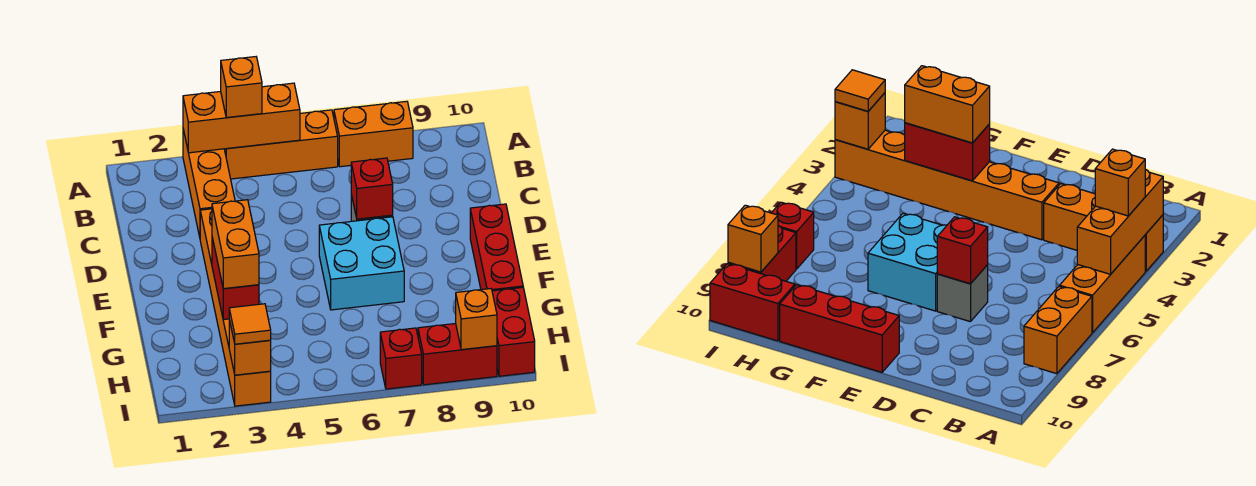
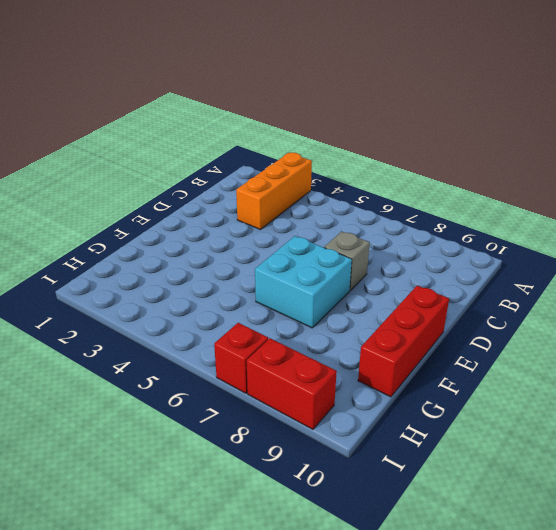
none -> orange brick A4:A6 level 1
none -> orange brick A7:A8 level 1
none -> orange brick D3:I3 level 1

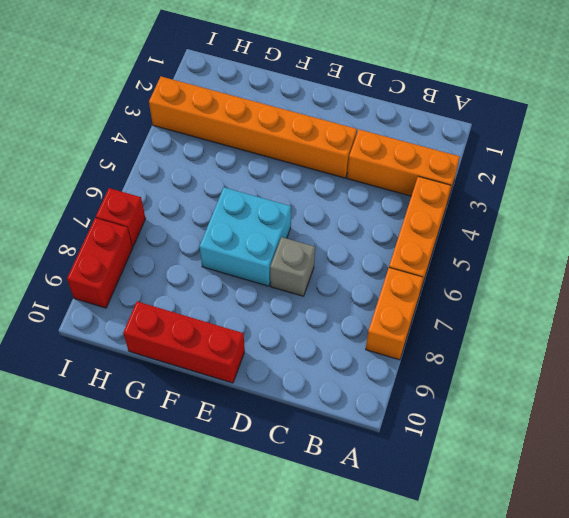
none -> red brick H10:I10 level 1
none -> orange brick A3:A5 level 2
none -> red brick D7 level 2

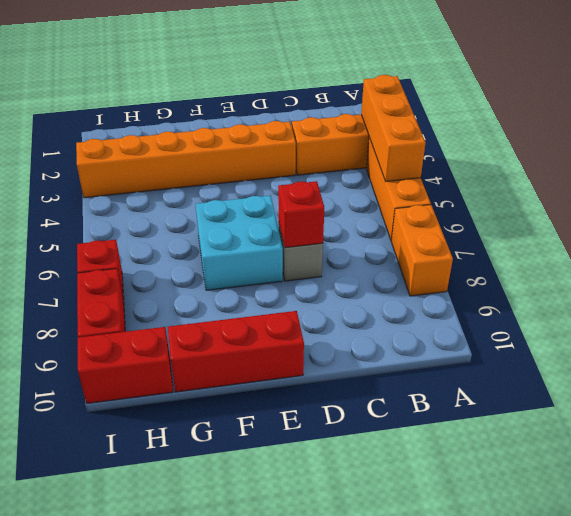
none -> red brick F3:G3 level 2
none -> orange brick I3 level 2
none -> orange brick I9 level 2

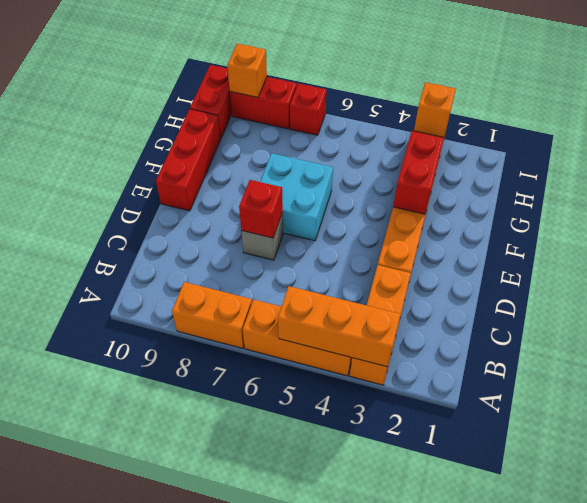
none -> orange brick A4 level 3
none -> orange brick F3:G3 level 3
none -> orange tile I3 level 3

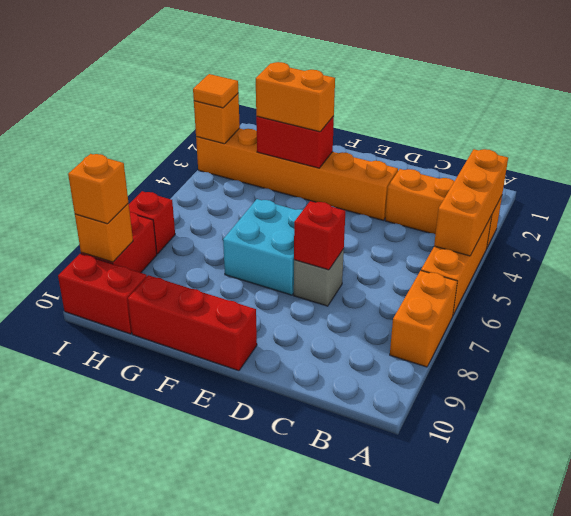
orange brick I9 level 3 -> orange brick A4 level 3

